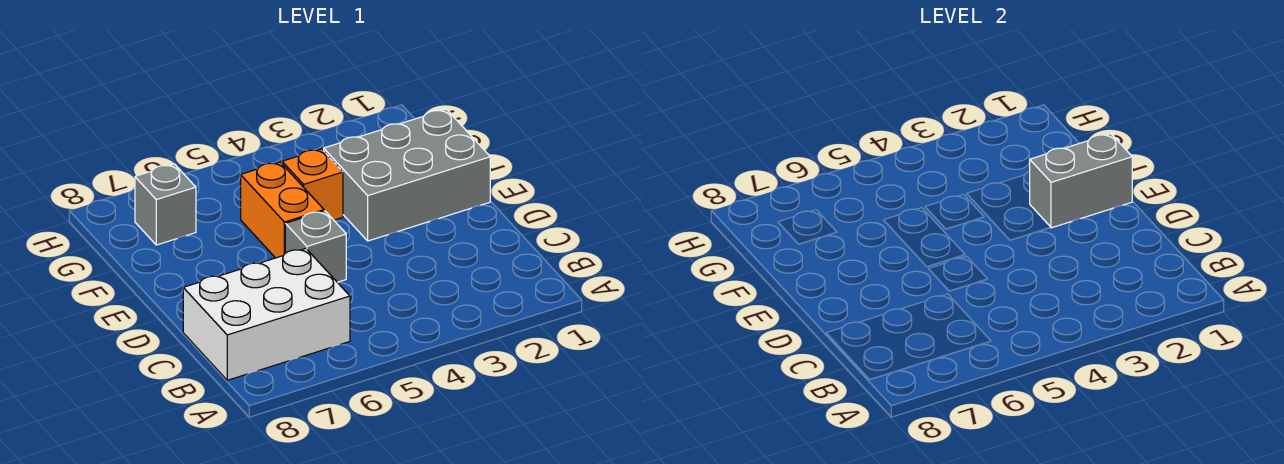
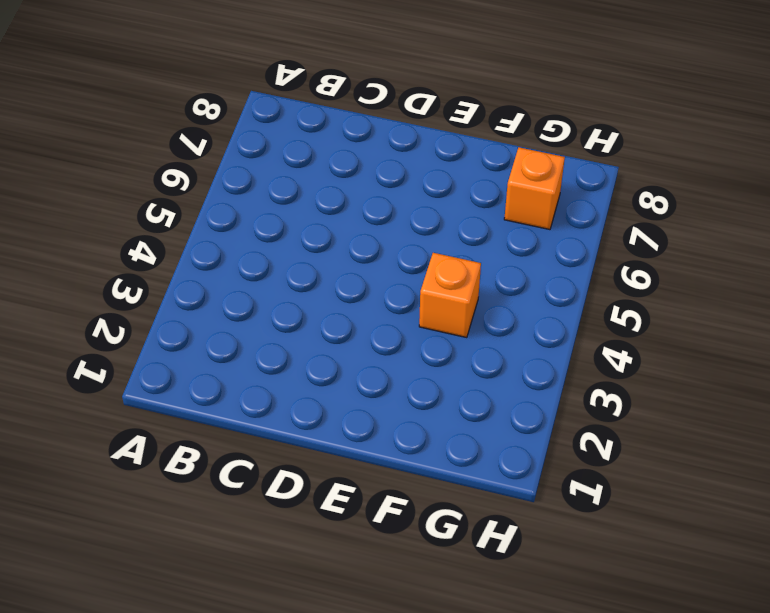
orange brick G7 level 1 -> grey brick G7 level 1
none -> white brick B6:C8 level 1
none -> grey brick D5 level 1

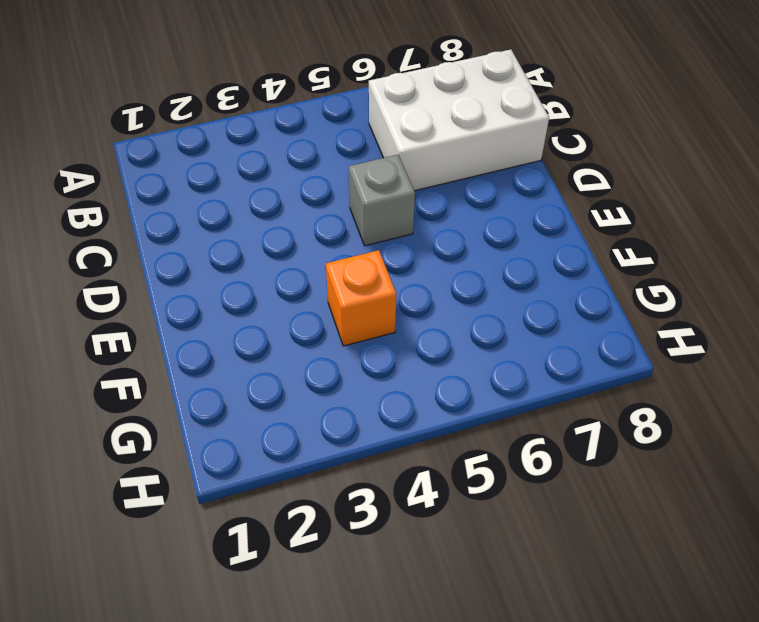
none -> grey brick E1:F3 level 1
none -> orange brick E5:F5 level 1

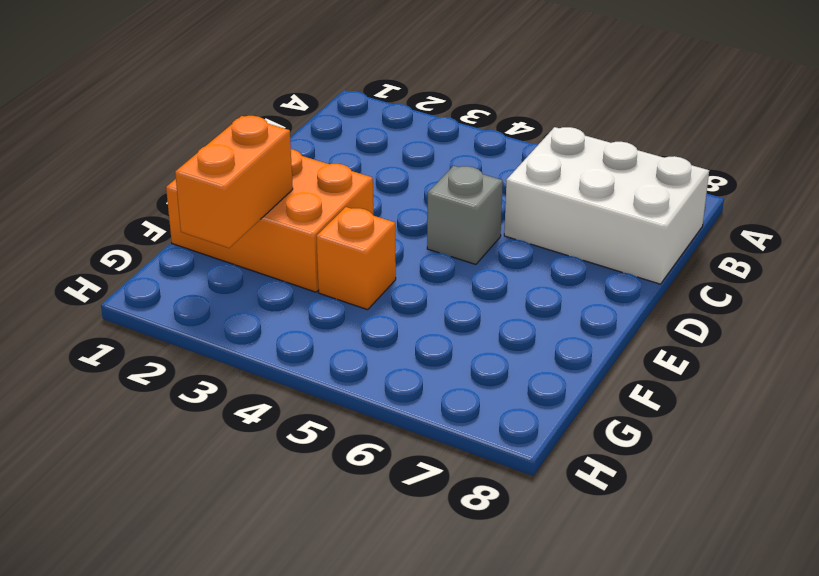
orange brick E1:F3 level 1 -> grey brick E1:F3 level 1
orange brick F2:G2 level 2 -> orange brick E5:F5 level 1
none -> grey brick G7 level 1
none -> grey brick E1:E2 level 2

